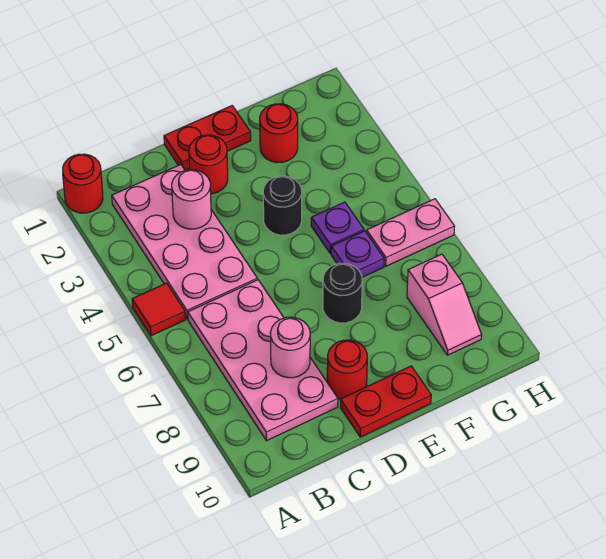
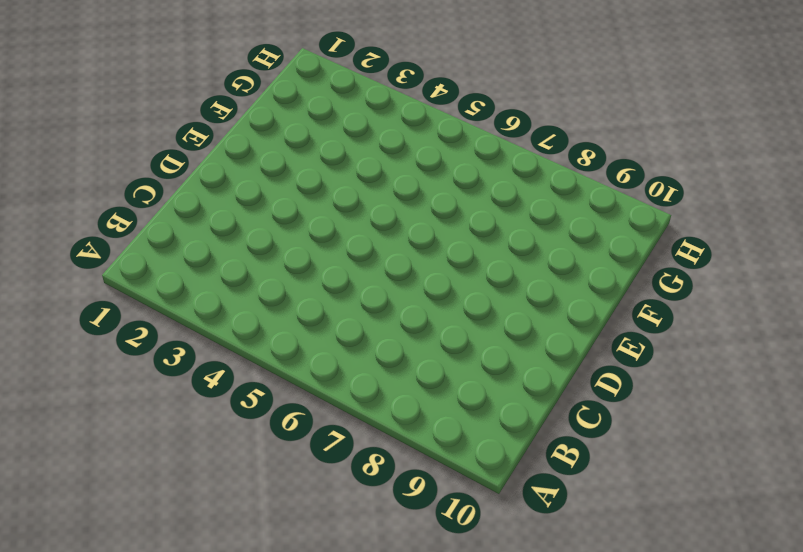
none -> red round brick A1 level 1
none -> red tile A5 level 1
none -> pink plate B2:C5 level 1

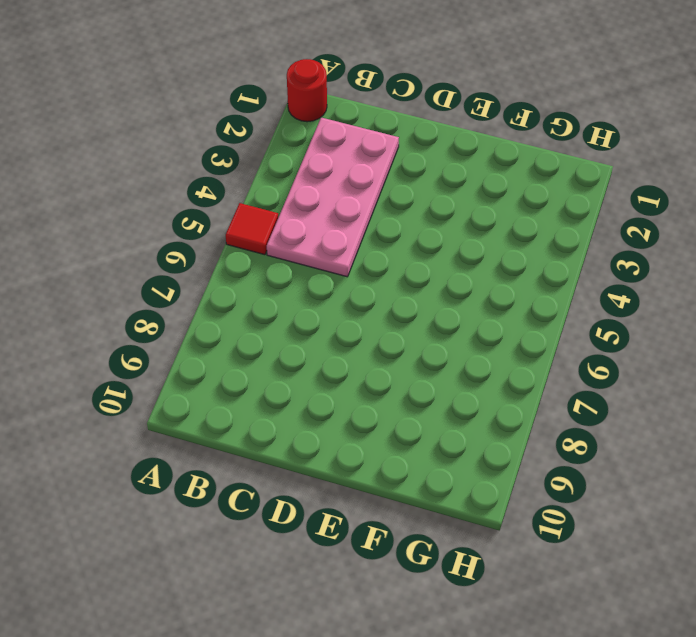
none -> pink plate B6:C9 level 1
none -> red plate D1:E1 level 1
none -> red round brick D2 level 1

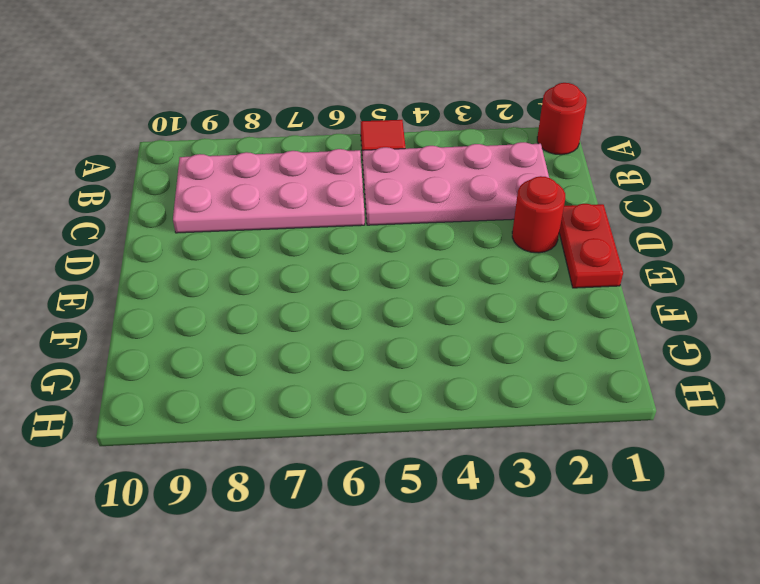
none -> red round brick D9 level 1
none -> red plate D10:E10 level 1
none -> black round brick E4 level 1

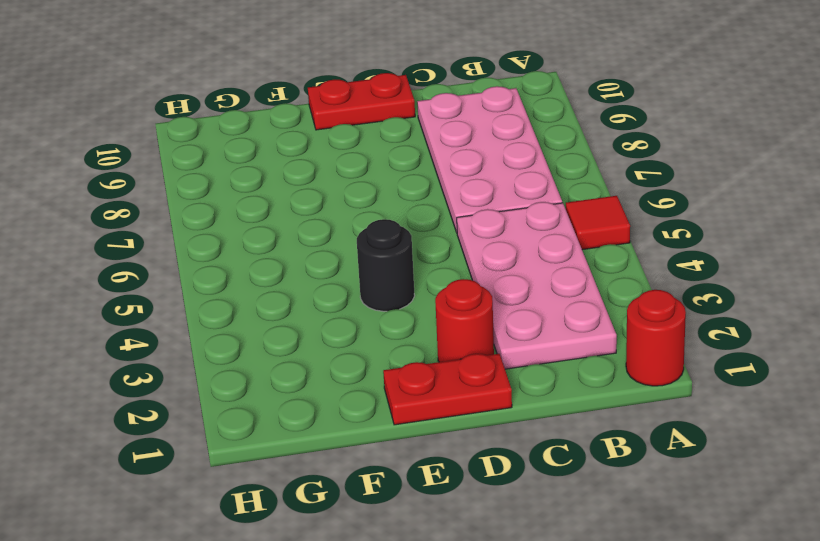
none -> red round brick D9 level 1
none -> black round brick E7 level 1
none -> red round brick F2 level 1

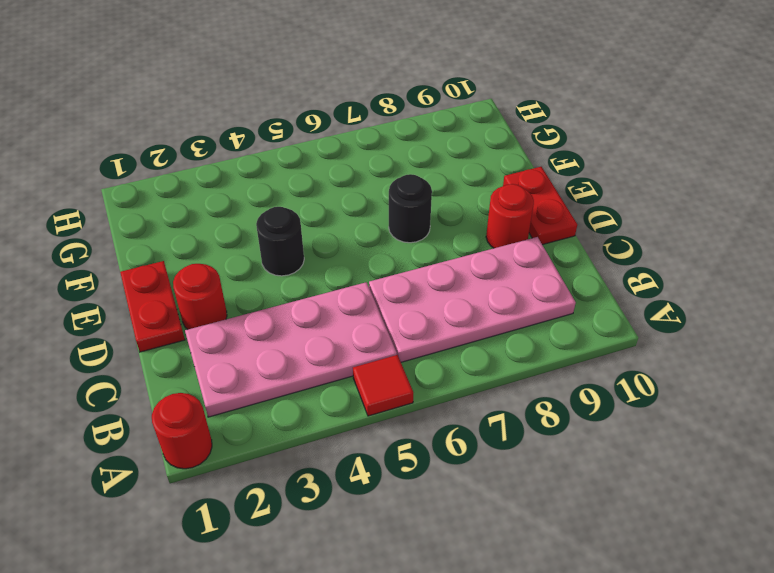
none -> red round brick F2 level 1
none -> purple plate F5 level 1
none -> purple plate F6 level 1

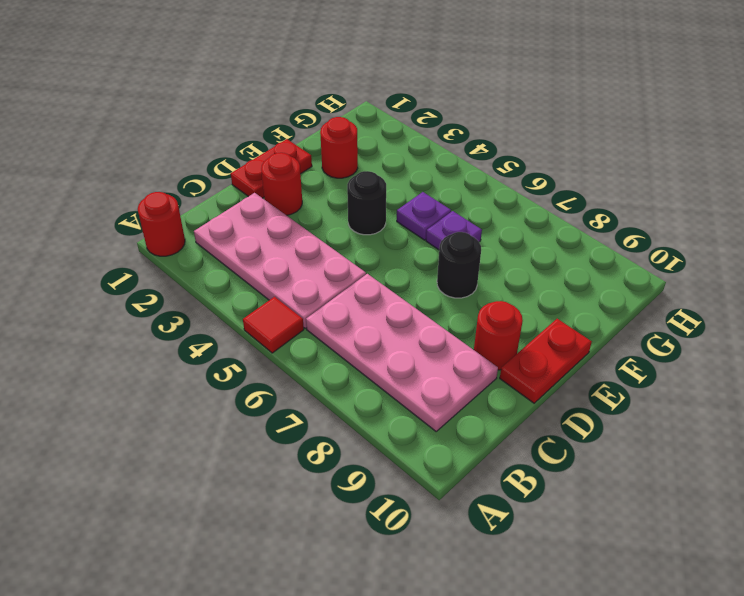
none -> pink plate G6:H6 level 1
none -> pink slope G8:G9 level 1 top 8
none -> pink round brick C3 level 2

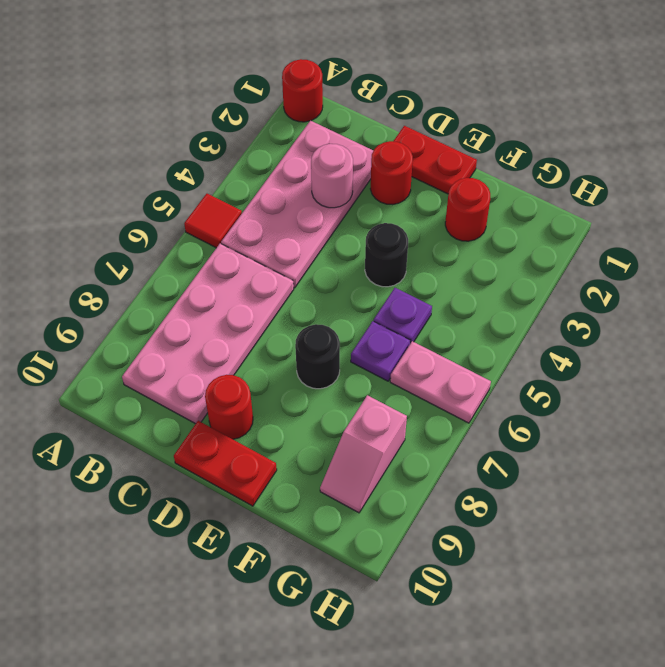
none -> pink round brick C8 level 2

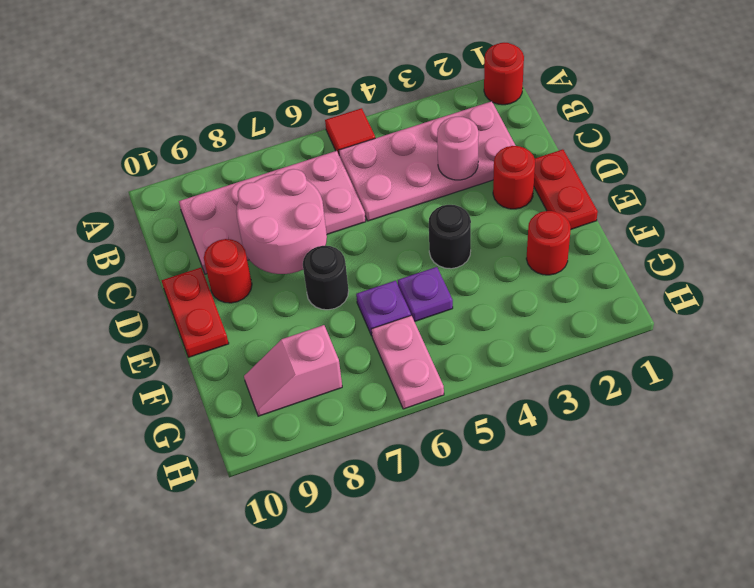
pink round brick C7:D8 level 2 -> pink round brick C8 level 2

